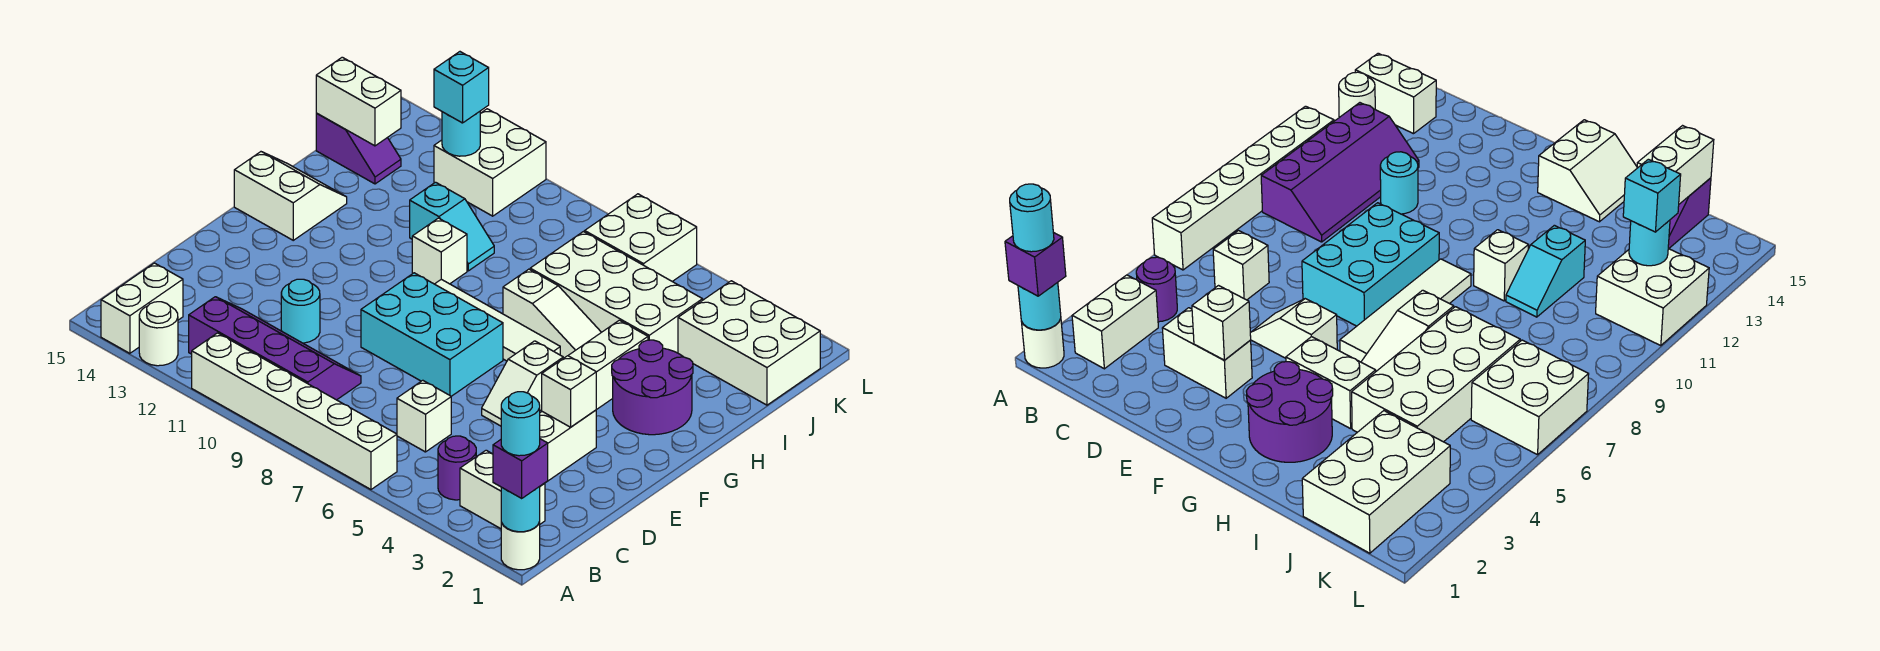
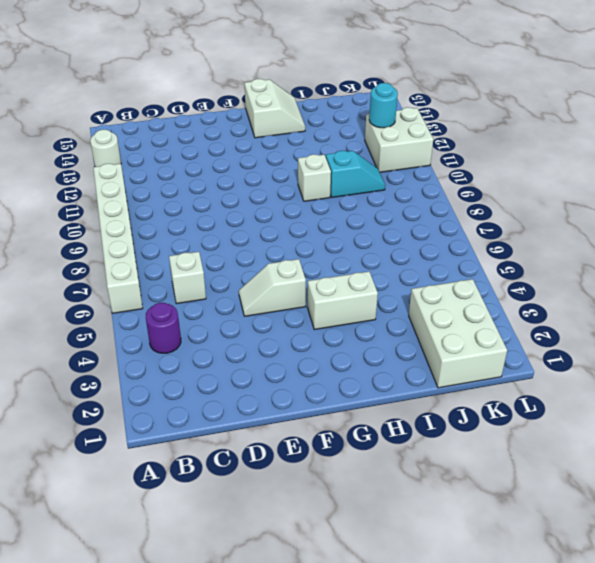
cyan slope I10:J10 level 1 top I -> cyan slope I10:I11 level 1 top 11
none -> white round brick A1 level 1
none -> white brick A14:B14 level 1
none -> white brick B2:B3 level 1
none -> purple slope B9:C12 level 1 top B

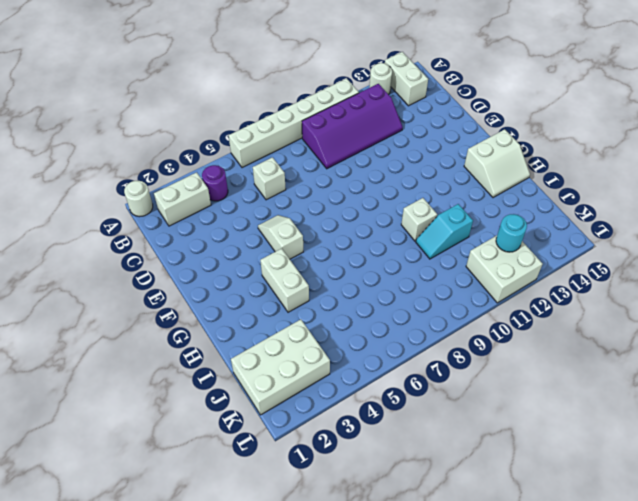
none -> white brick D3:E3 level 1
none -> cyan round brick D11 level 1
none -> cyan brick E7:F9 level 1
none -> purple round brick G2:H3 level 1

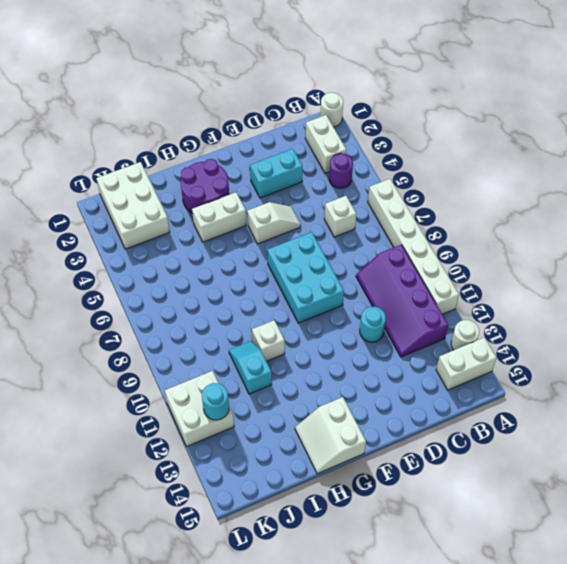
cyan brick D3:E3 level 1 -> white brick D3:E3 level 1
none -> white tile G6:G9 level 1
none -> white slope H5:H7 level 1 top 7
none -> white brick I4:J7 level 1
none -> purple slope J14:J15 level 1 top 15

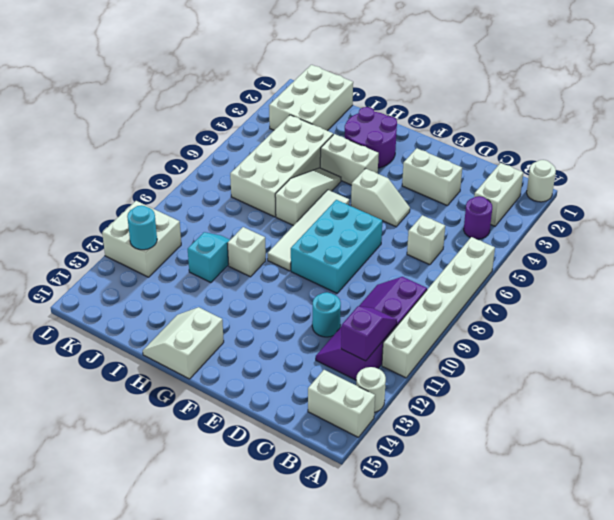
purple slope B11:B12 level 2 top 12 -> purple slope J14:J15 level 1 top 15
none -> white brick K6:L7 level 1
none -> cyan round brick A1 level 2
none -> white brick E3 level 2
none -> white brick J14:J15 level 2

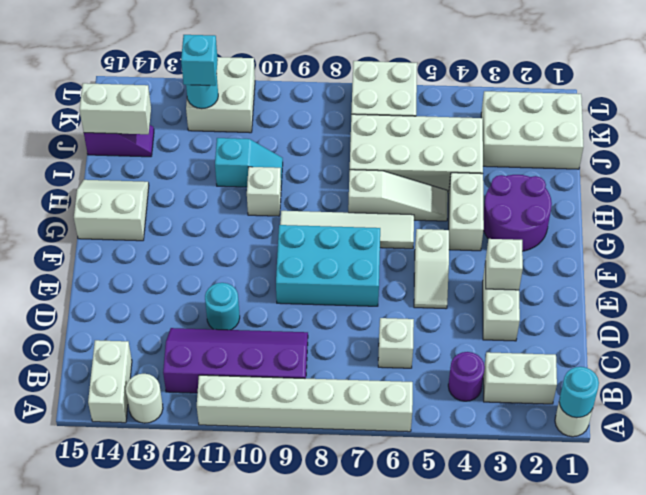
none -> purple brick A1 level 3
none -> cyan round brick A1 level 4

